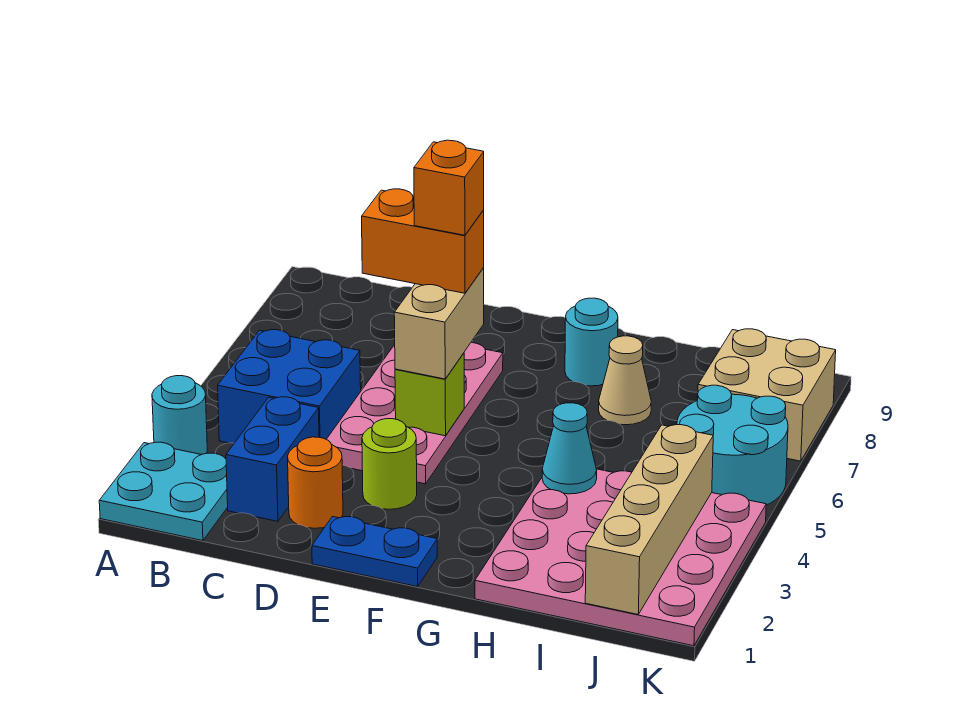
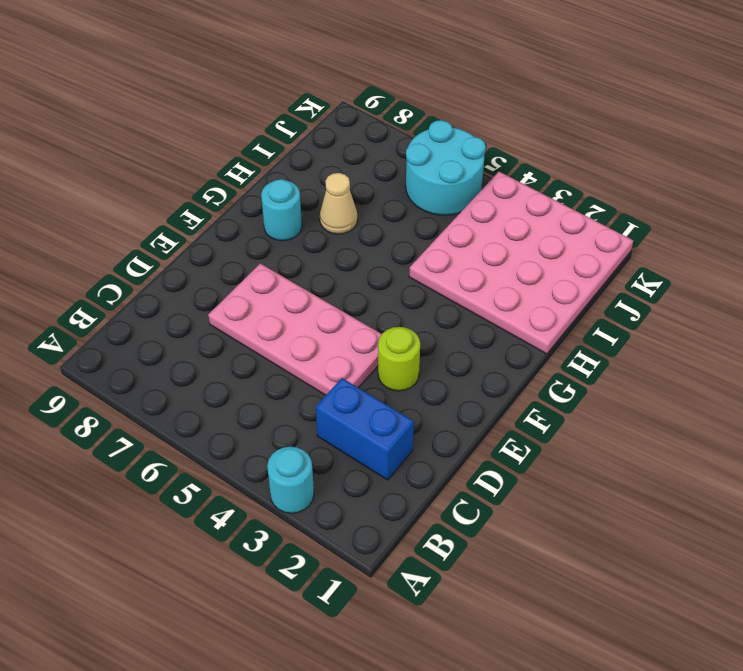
none -> cyan plate A1:B2 level 1
none -> blue brick B4:C5 level 1
none -> orange round brick D2 level 1

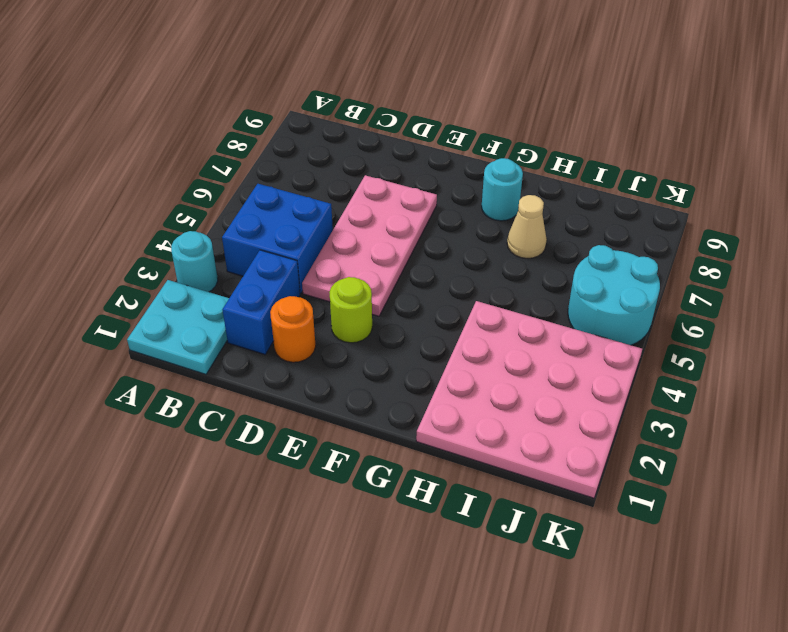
none -> blue plate E1:F1 level 1
none -> tan brick J7:K8 level 1
none -> lime brick E5 level 2

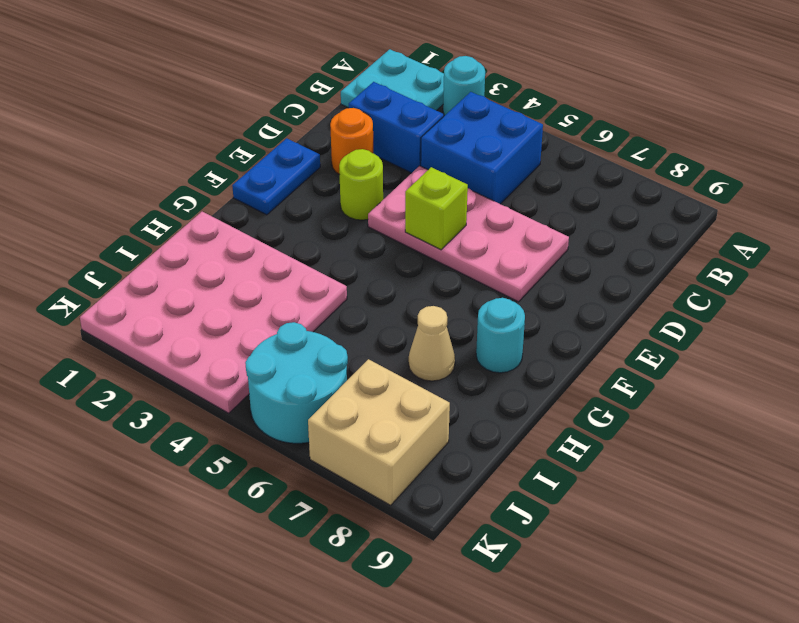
none -> cyan cone H4 level 2
none -> tan brick J1:J4 level 2
none -> tan brick E5:E6 level 3

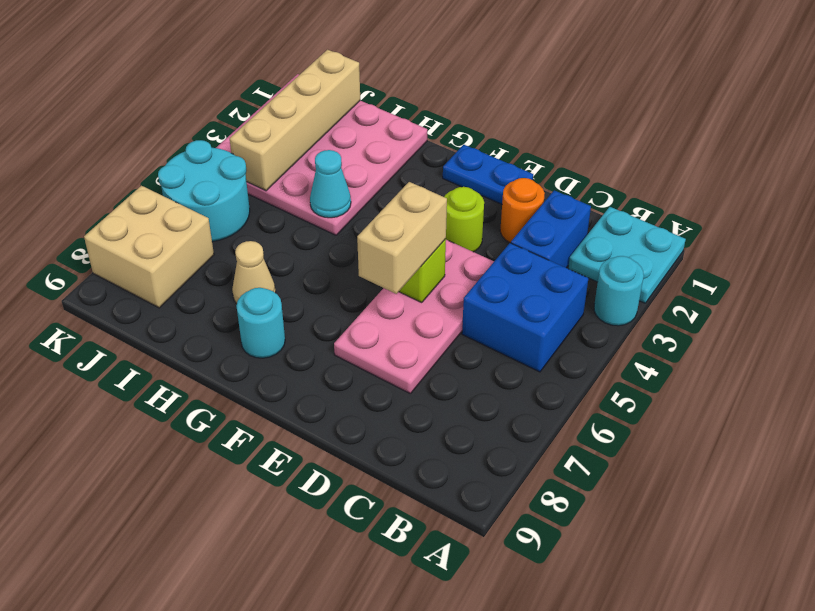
none -> orange brick D6:E6 level 4
none -> orange brick E6 level 5

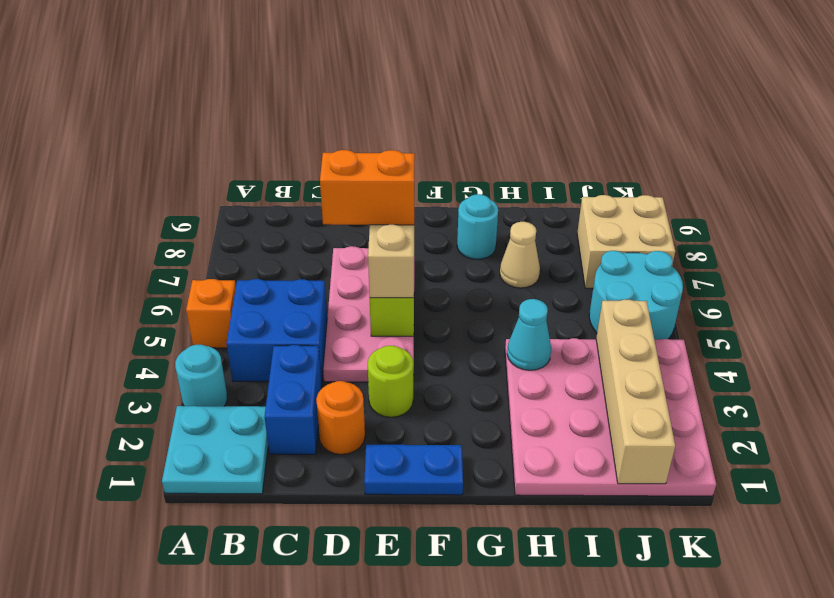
orange brick A5 level 1 -> orange brick E6 level 5

